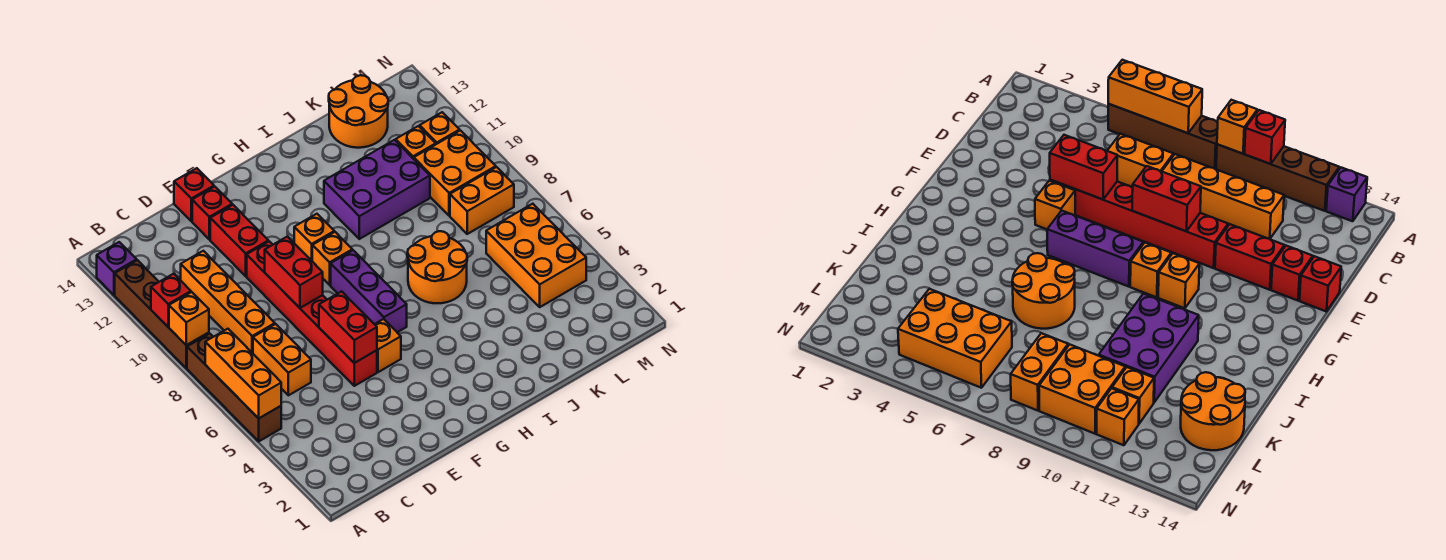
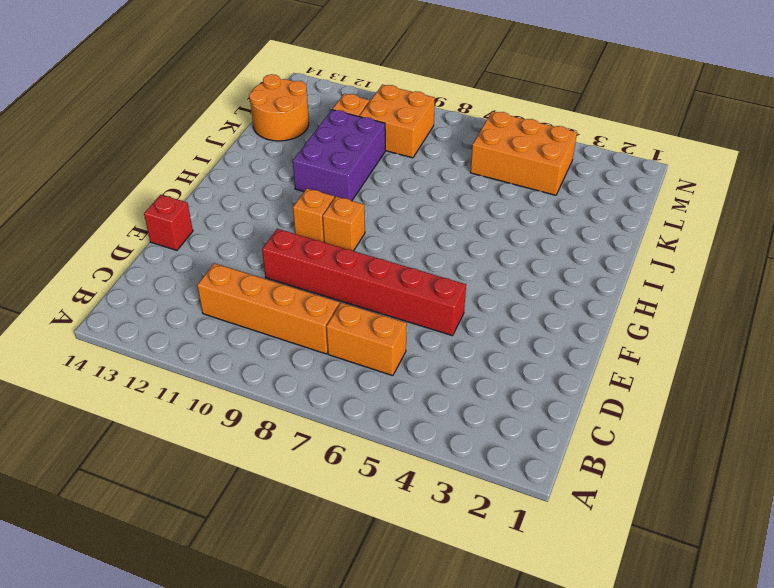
none -> brown brick A5:A8 level 1
none -> brown brick A9:A12 level 1
none -> purple brick A13 level 1

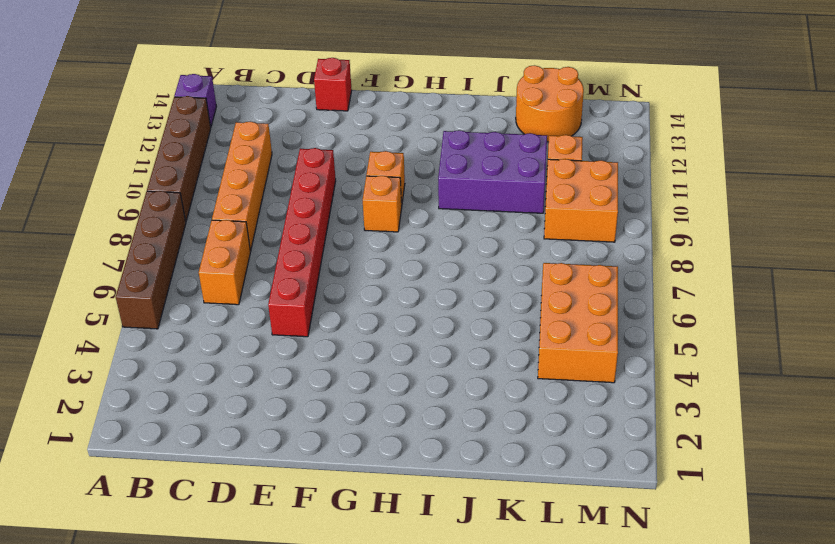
none -> red brick E11:E12 level 1
none -> red brick E13 level 1
none -> orange brick F5 level 1

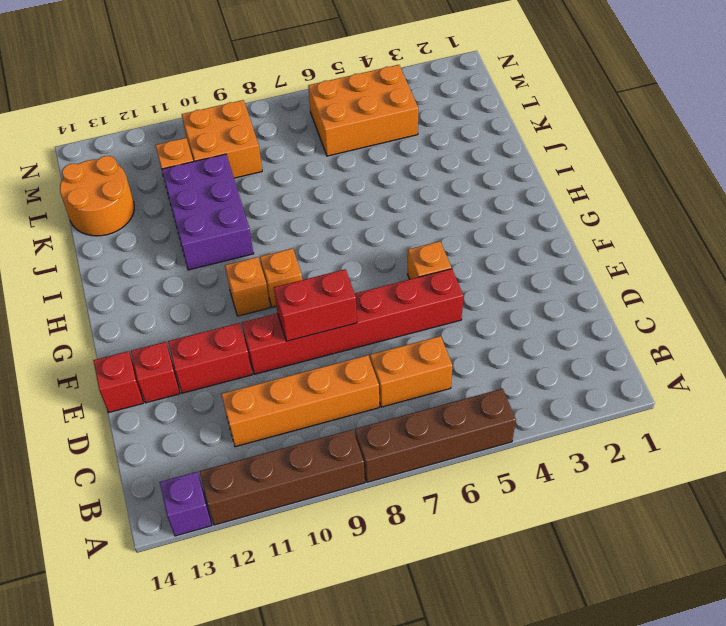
none -> purple brick G6:G8 level 1
none -> orange round brick I6:J7 level 1
none -> orange brick L8:M8 level 1

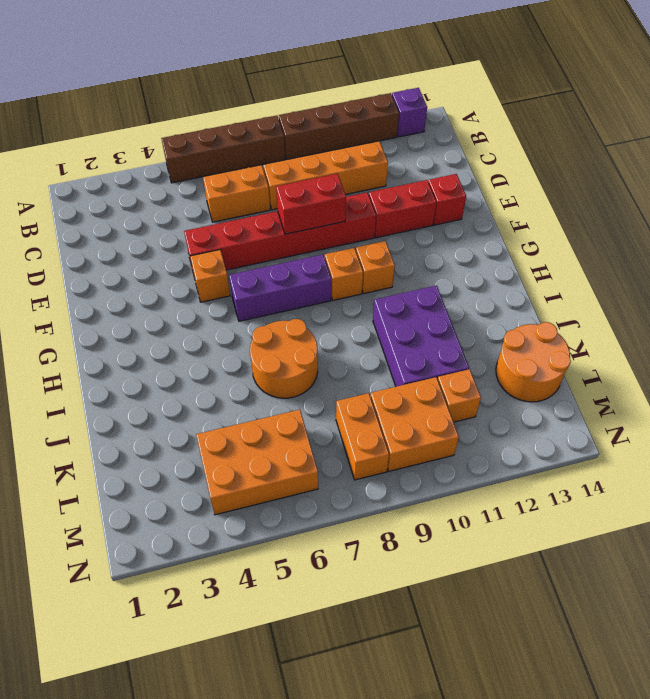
none -> red brick E14 level 1
none -> orange brick M11 level 1
none -> orange brick A5:A7 level 2

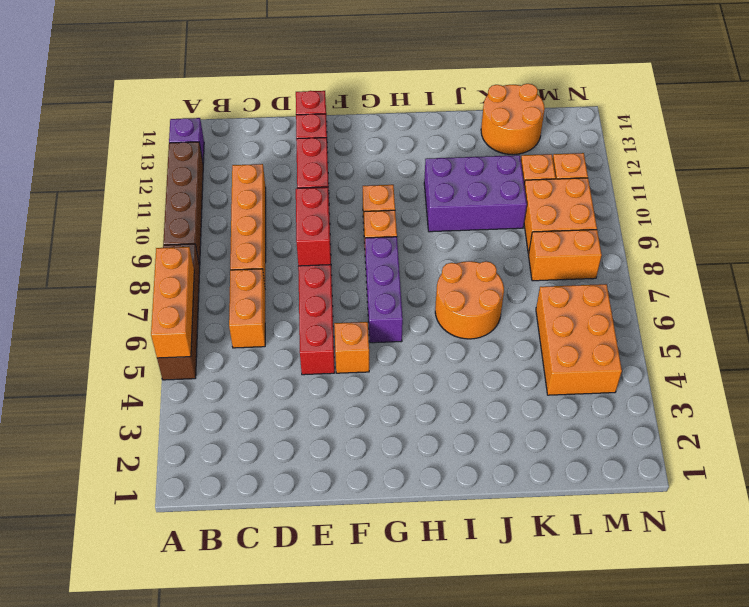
none -> orange brick A9 level 2
none -> red brick A10 level 2
none -> red brick E5:E6 level 2

